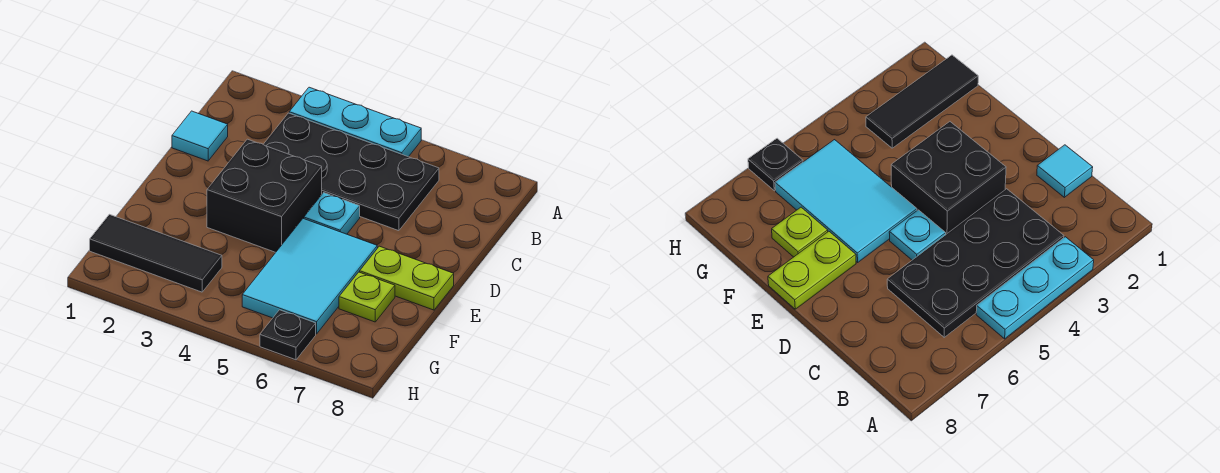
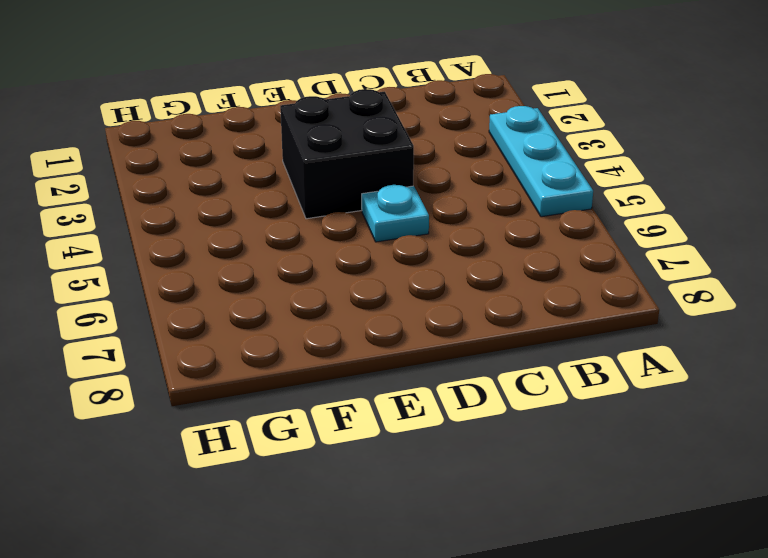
none -> black plate B3:C6 level 1
none -> cyan tile C1 level 1

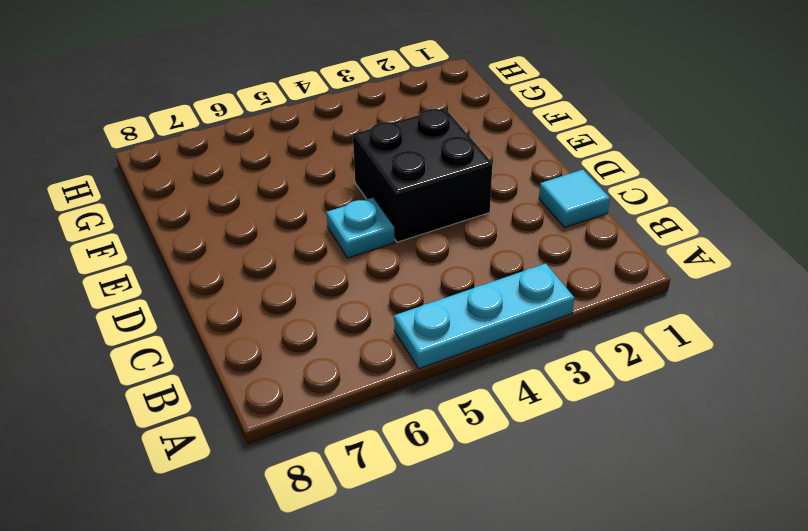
none -> black plate B3:C6 level 1
none -> cyan tile E5:G6 level 1

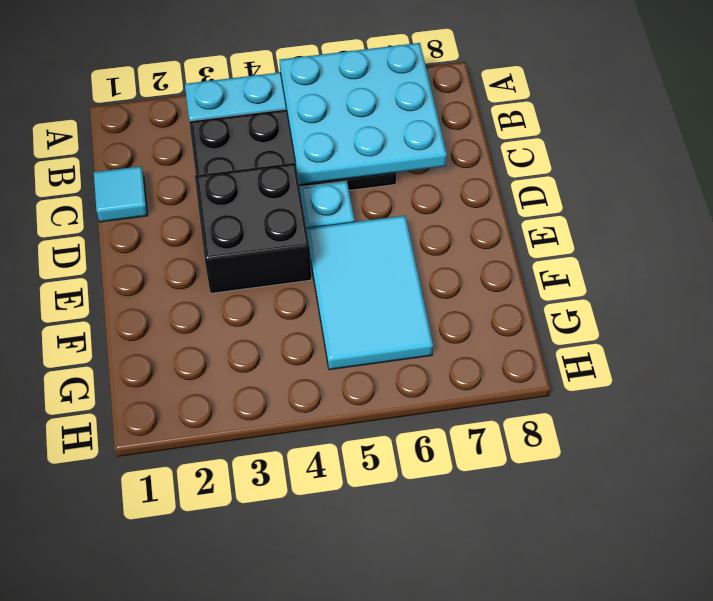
cyan plate A5:C7 level 2 -> none
none -> lime plate E7:E8 level 1
none -> lime plate F7 level 1

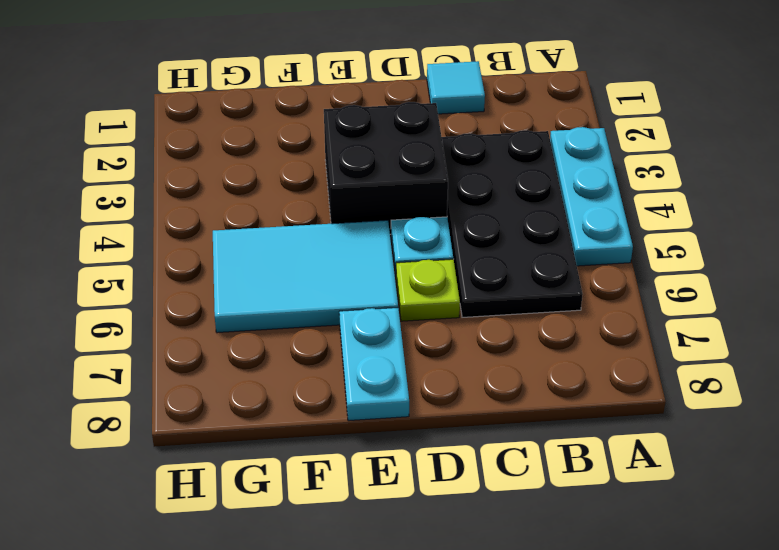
lime plate D6 level 1 -> lime plate F7 level 1
cyan plate E7:E8 level 1 -> lime plate E7:E8 level 1
none -> black tile G1:G3 level 1
none -> black plate H6 level 1

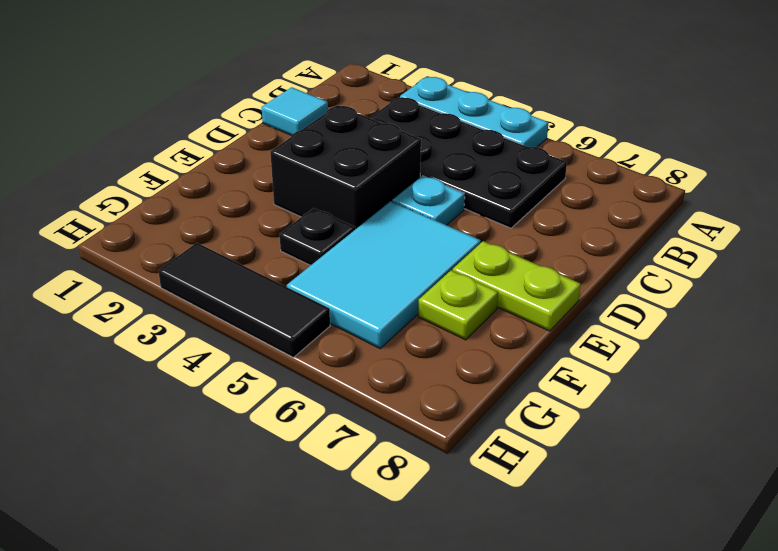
black plate F4 level 1 -> black plate H6 level 1
black tile H3:H5 level 1 -> black tile G1:G3 level 1

